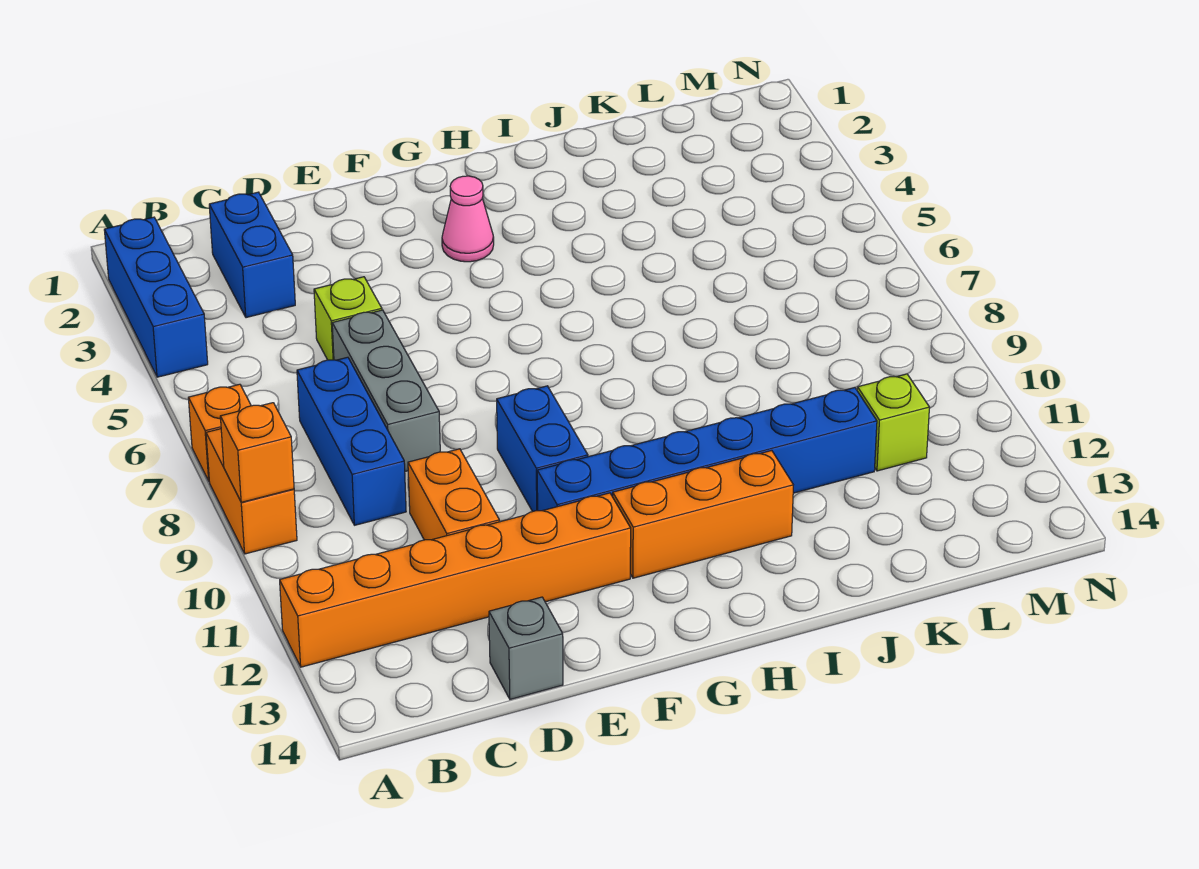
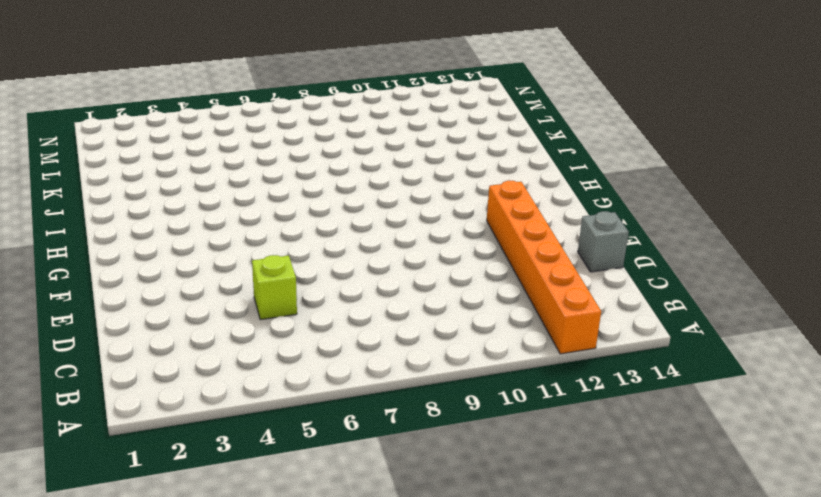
none -> blue brick A2:A4 level 1
none -> orange brick A7 level 1
none -> orange brick A8:A9 level 1

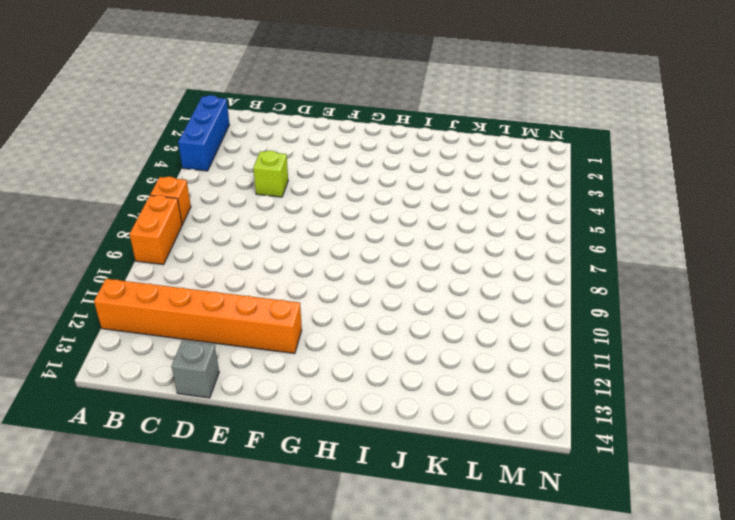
none -> blue brick C2:C3 level 1
none -> blue brick C7:C9 level 1
none -> grey brick D6:D8 level 1

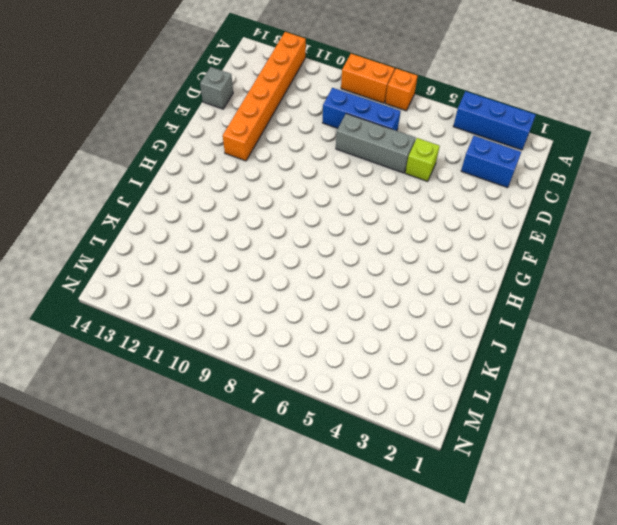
none -> orange brick D10:D11 level 1
none -> blue brick F9:F10 level 1
none -> blue brick F11:K11 level 1

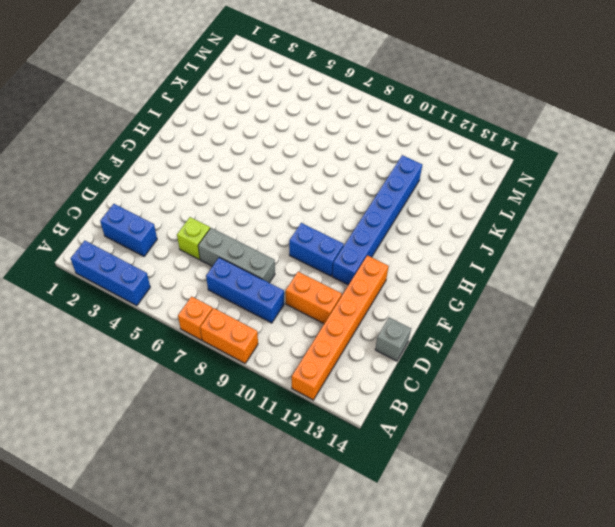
none -> pink cone G3 level 1
none -> orange brick G12:I12 level 1
none -> lime brick L11 level 1

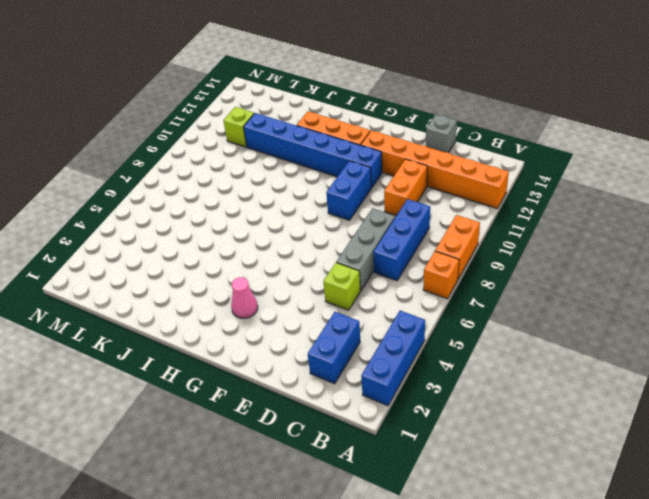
none -> orange brick A9 level 2

